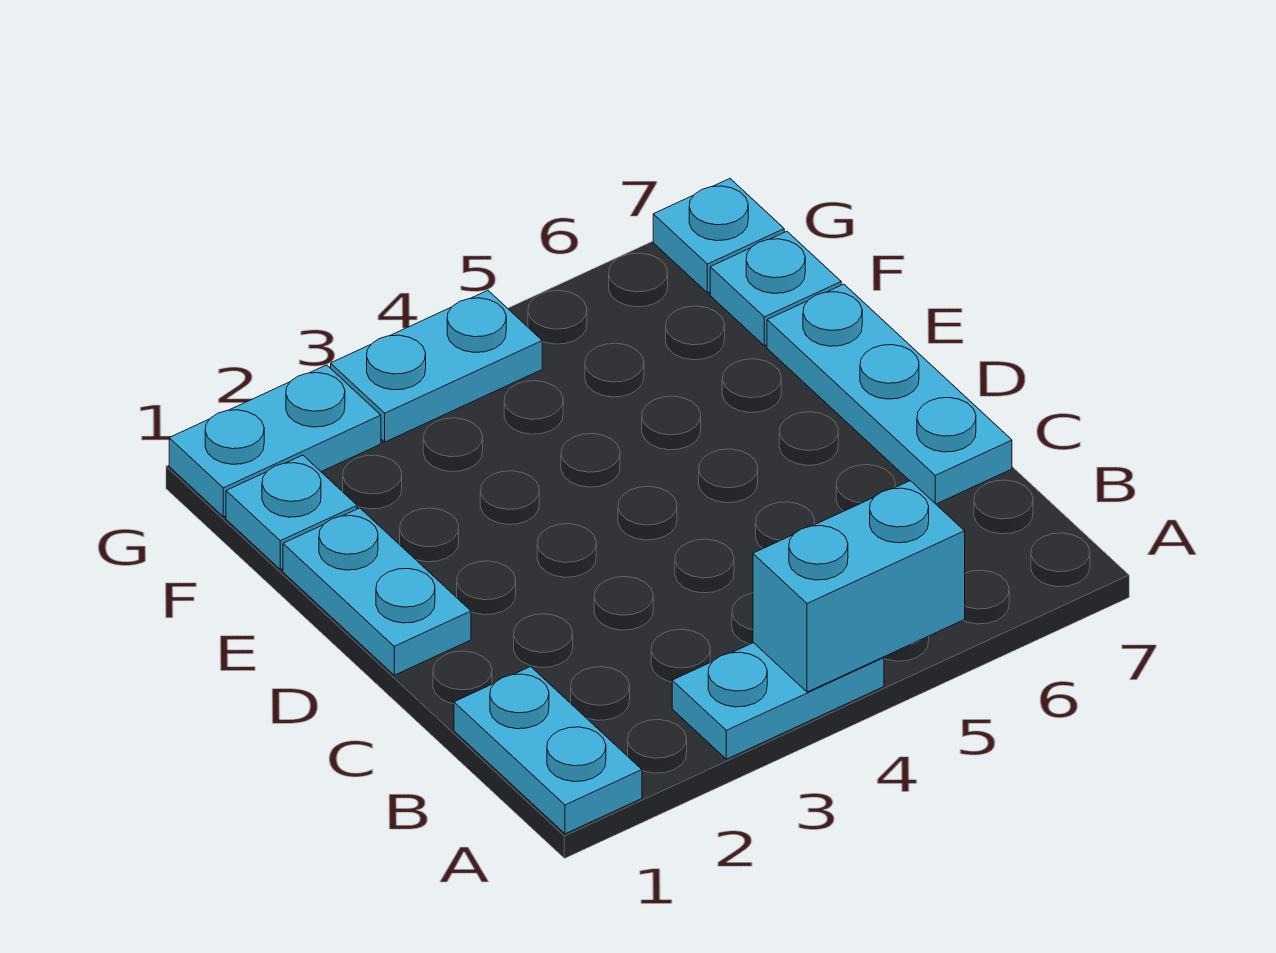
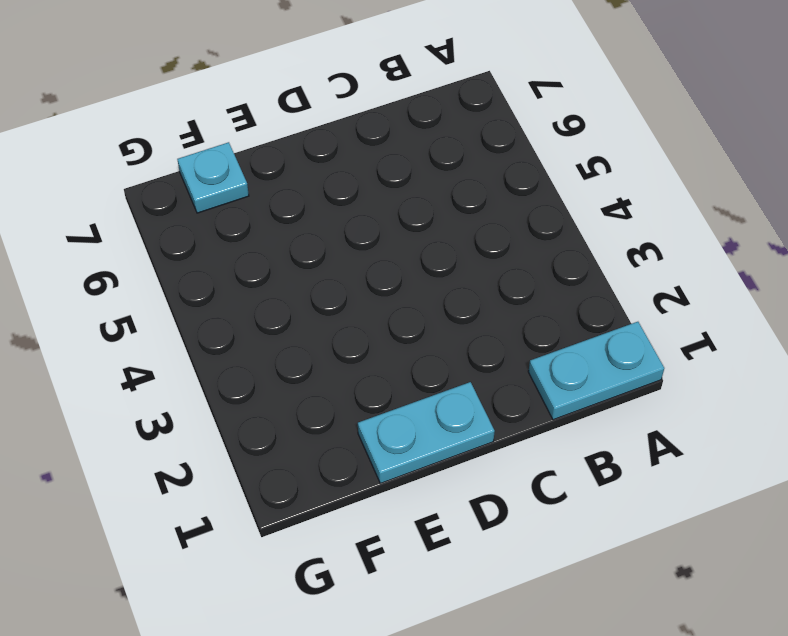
none -> cyan plate A3:A4 level 1
none -> cyan plate C7:E7 level 1

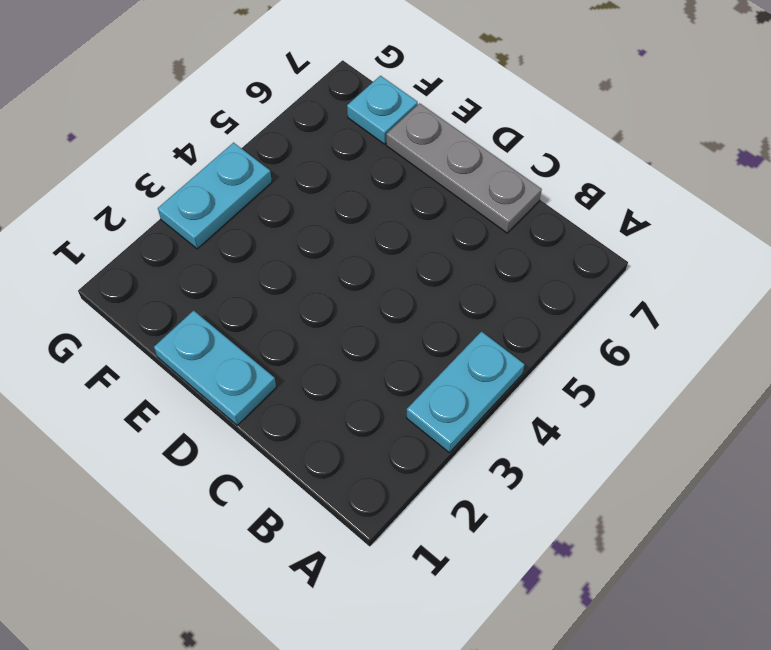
grey plate C7:E7 level 1 -> cyan plate C7:E7 level 1
none -> cyan plate A1:B1 level 1
none -> cyan plate F1 level 1

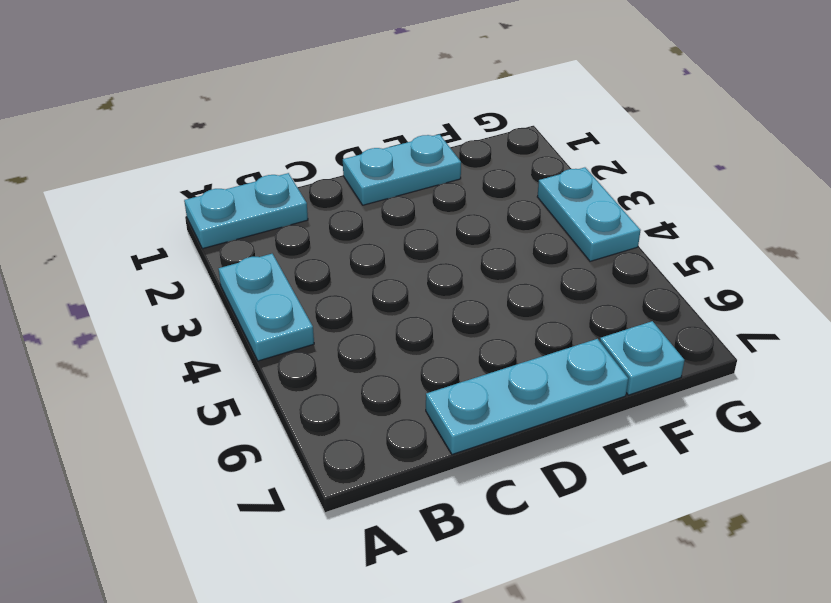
none -> cyan plate F1 level 1
none -> cyan plate G1:G2 level 1

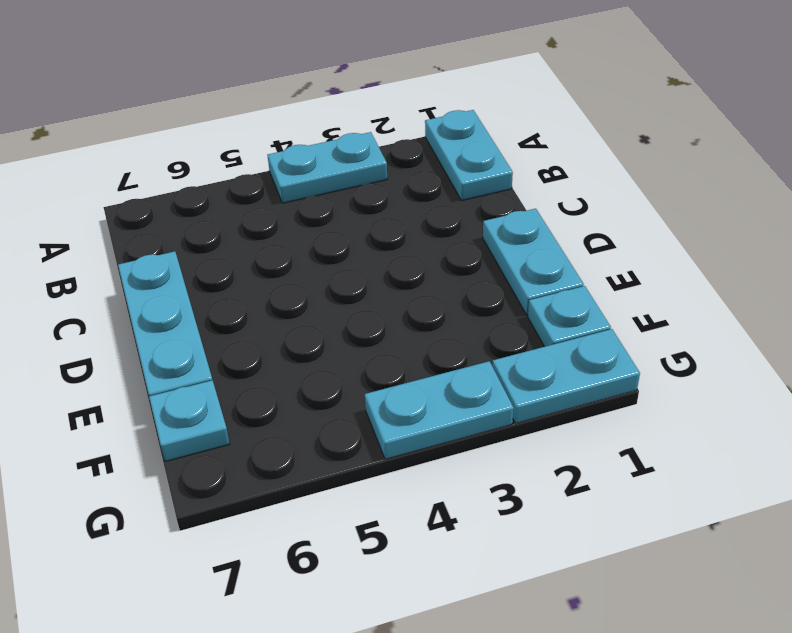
none -> cyan plate G7 level 1
none -> cyan brick A4:A5 level 2

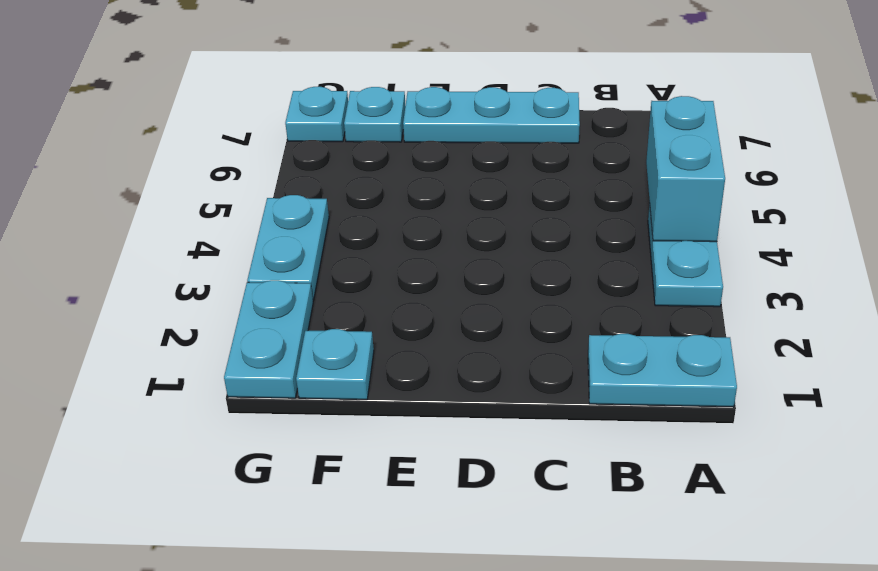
none -> cyan plate D1:E1 level 1

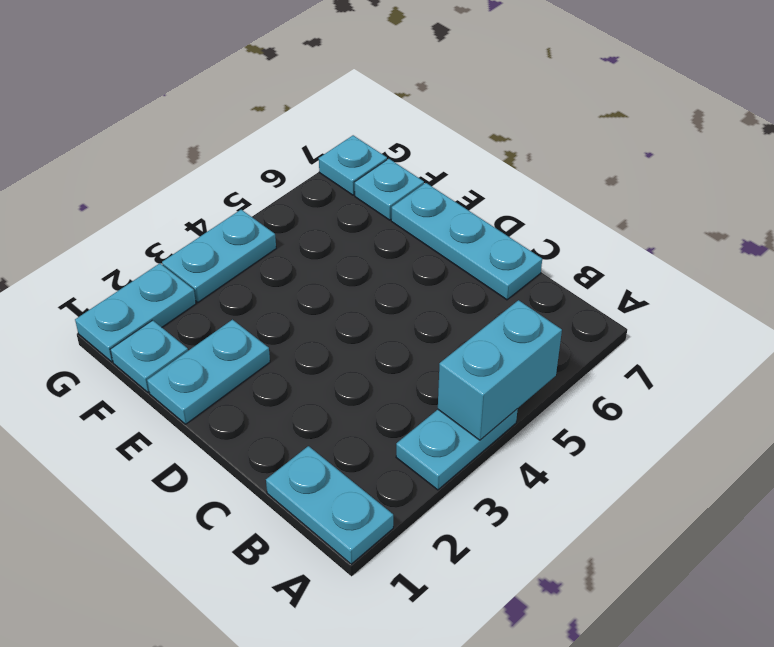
cyan plate E1:E2 level 1 -> cyan plate D1:E1 level 1

